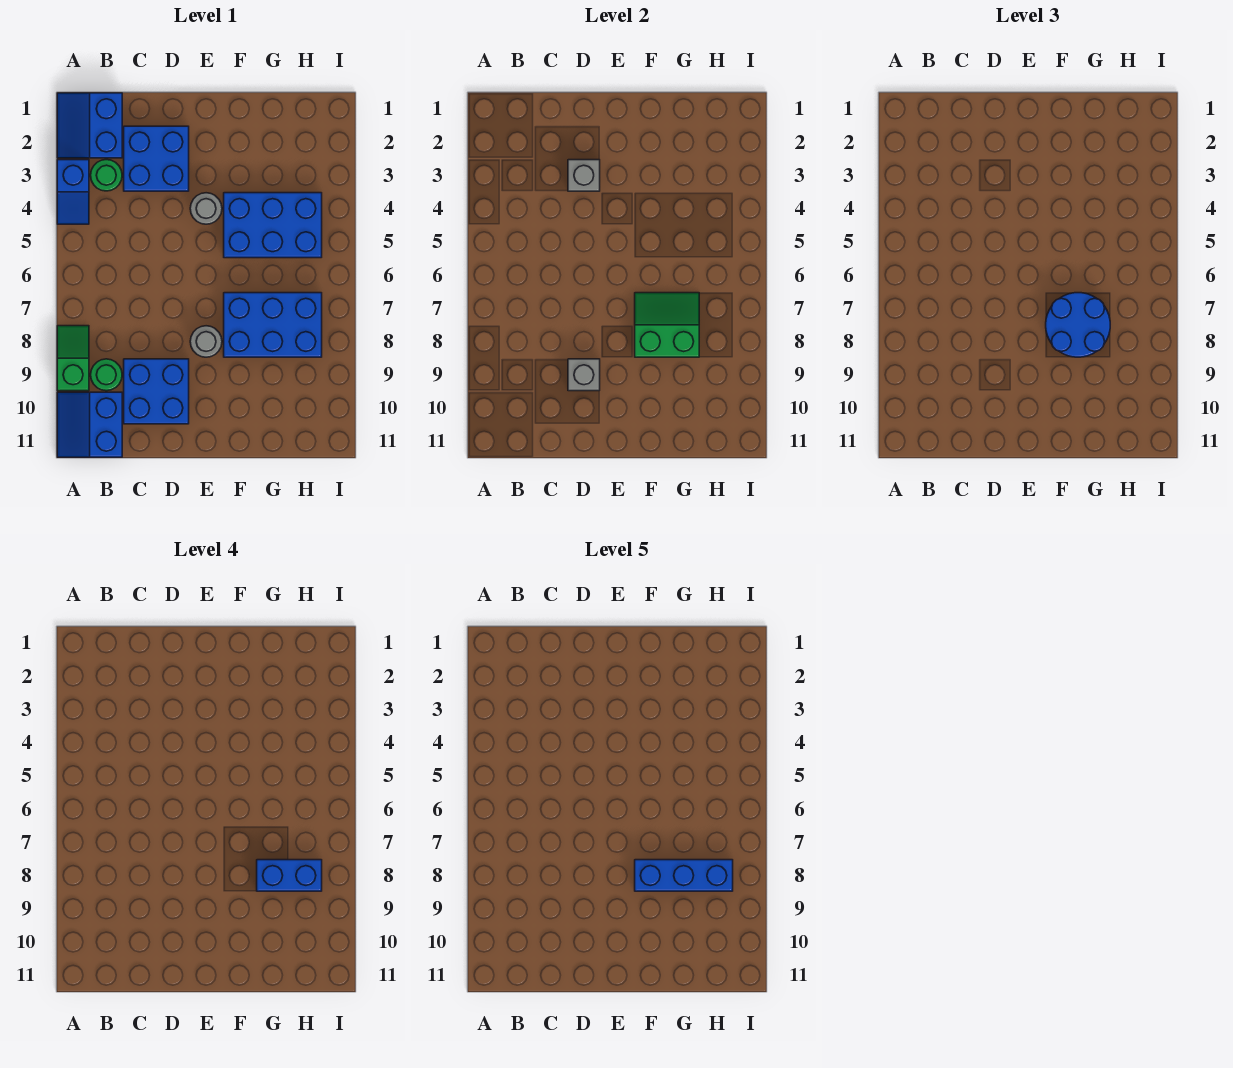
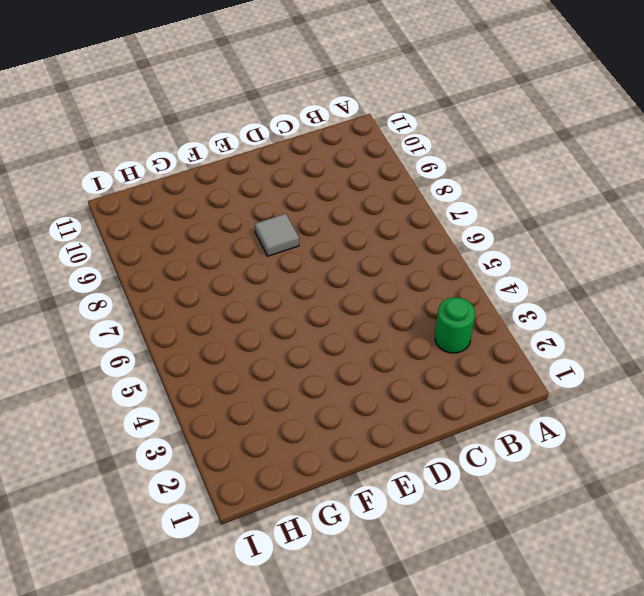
grey tile E8 level 1 -> grey round brick E8 level 1
none -> blue slope A1:B2 level 1 top B
none -> blue slope A3:A4 level 1 top 3
none -> green slope A8:A9 level 1 top 9

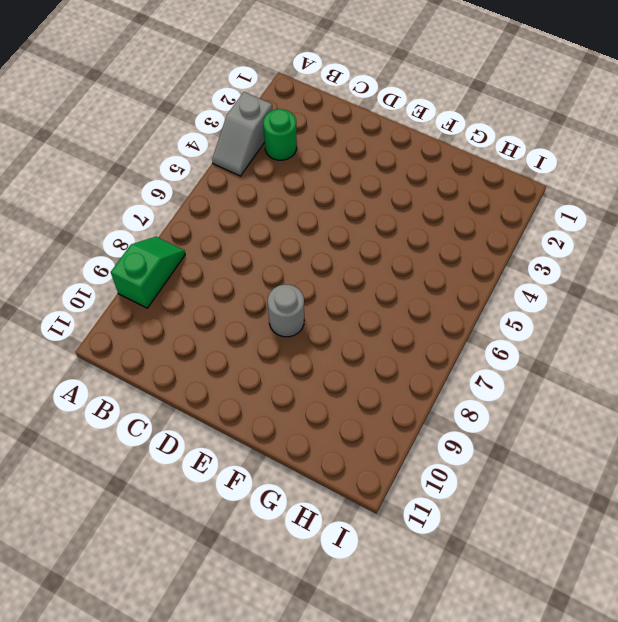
grey slope A3:A4 level 1 top 3 -> blue slope A3:A4 level 1 top 3
none -> blue slope A1:B2 level 1 top B
none -> blue slope A10:B11 level 1 top B
none -> green round brick B9 level 1

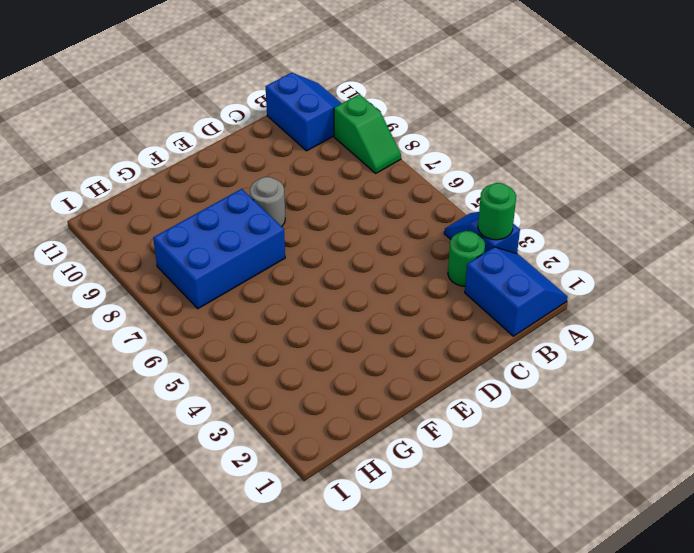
green round brick A3 level 2 -> green round brick B9 level 1
none -> blue brick C2:D3 level 1
none -> blue brick C9:D10 level 1
none -> grey round brick E4 level 1

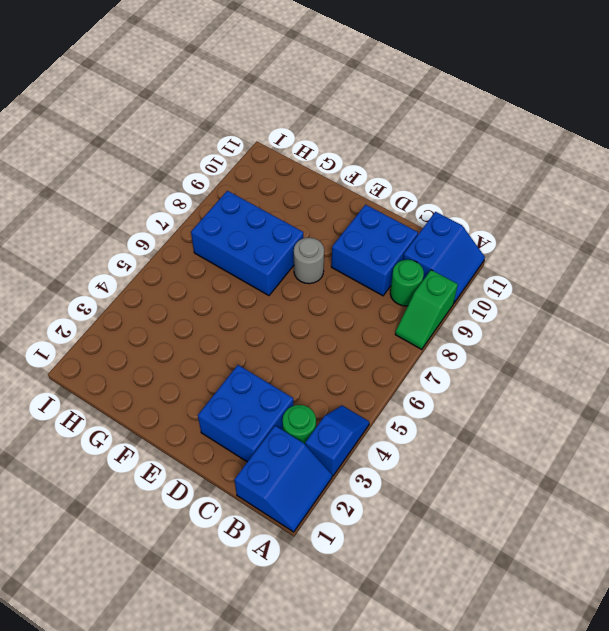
none -> grey round brick E4 level 1
none -> blue brick F4:H5 level 1
none -> grey brick D3 level 2

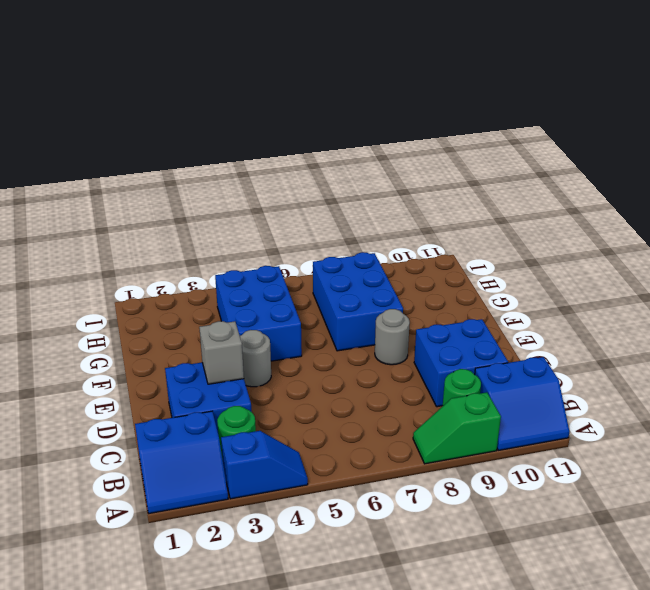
none -> grey brick D9 level 2
none -> green slope F7:G8 level 2 top 8
none -> blue round brick F7:G8 level 3

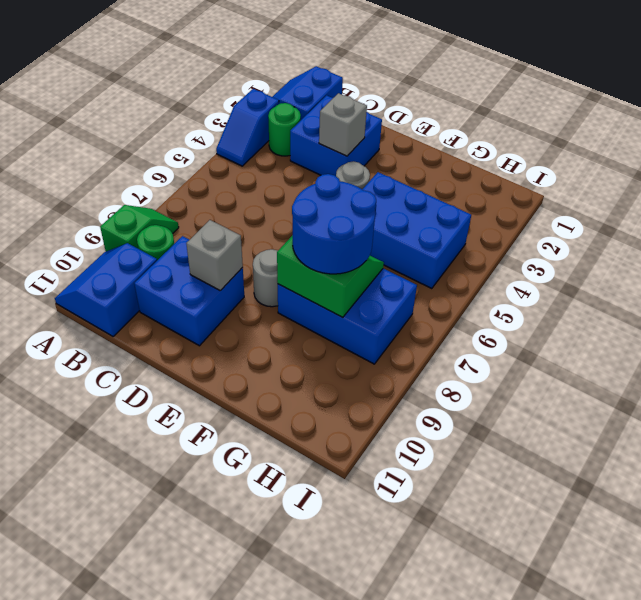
none -> blue brick G8:H8 level 4
none -> blue brick F8:H8 level 5

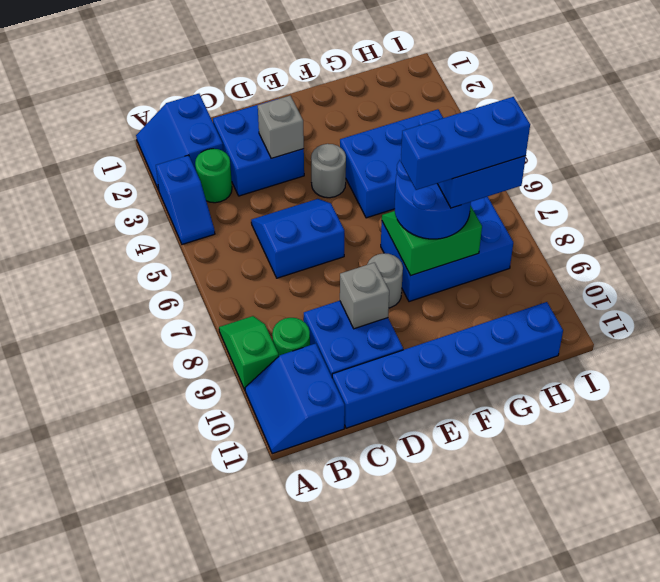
blue slope C5:D6 level 1 top 6 -> none
blue brick C11:H11 level 1 -> none

